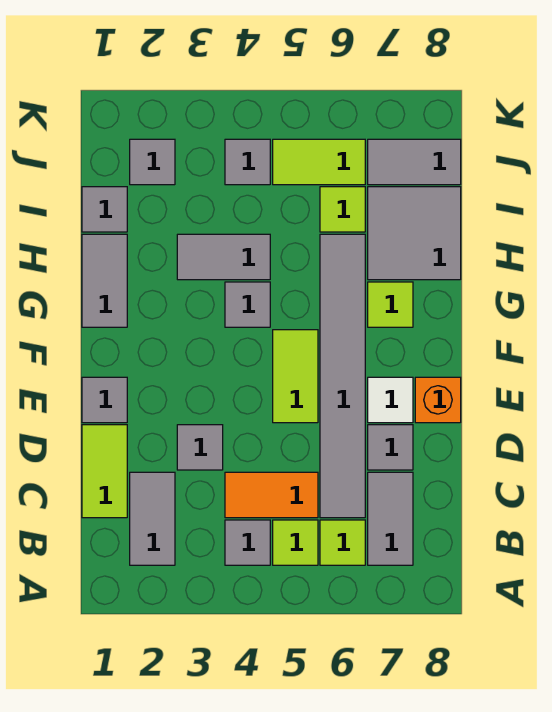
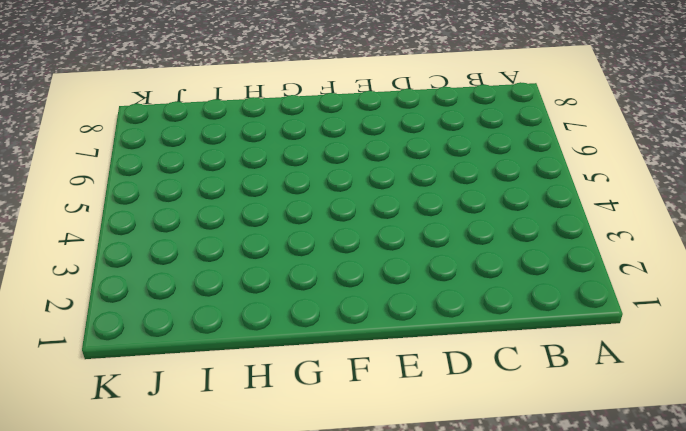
none -> grey tile B2:C2 level 1
none -> grey tile B4 level 1
none -> lime tile B5 level 1

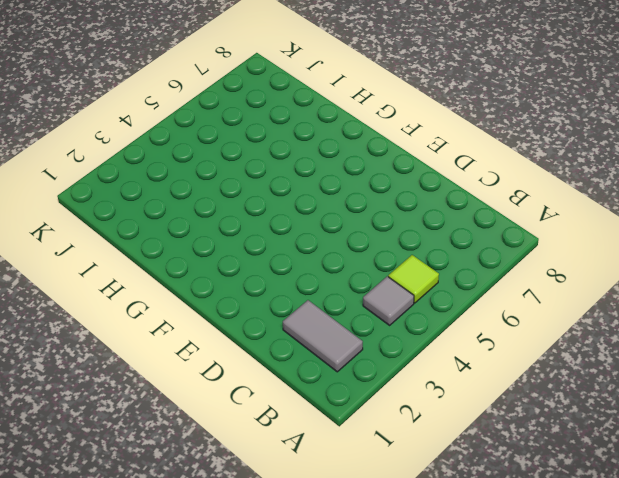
none -> lime tile B6 level 1
none -> grey tile B7:C7 level 1
none -> lime tile C1:D1 level 1

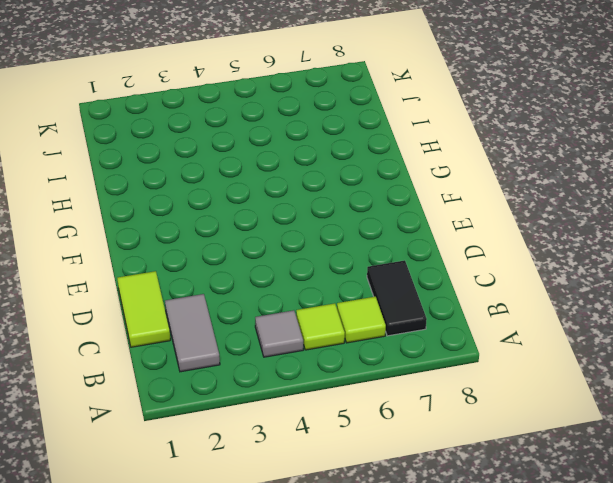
black tile B7:C7 level 1 -> grey tile B7:C7 level 1
none -> orange tile C4:C5 level 1
none -> grey tile C6:H6 level 1
none -> grey tile D3 level 1

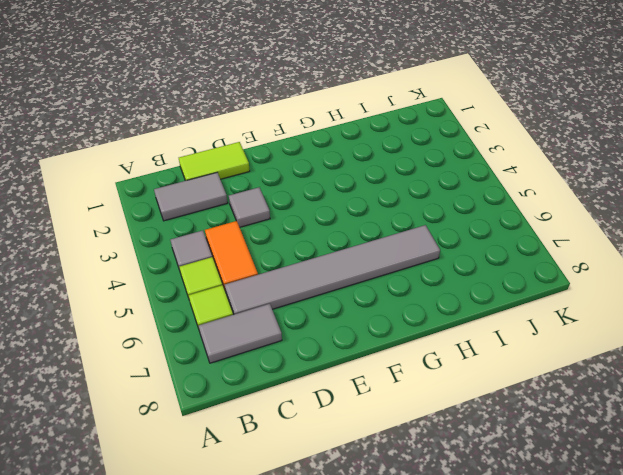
none -> grey tile D7 level 1
none -> grey tile E1 level 1
none -> lime tile E5:F5 level 1

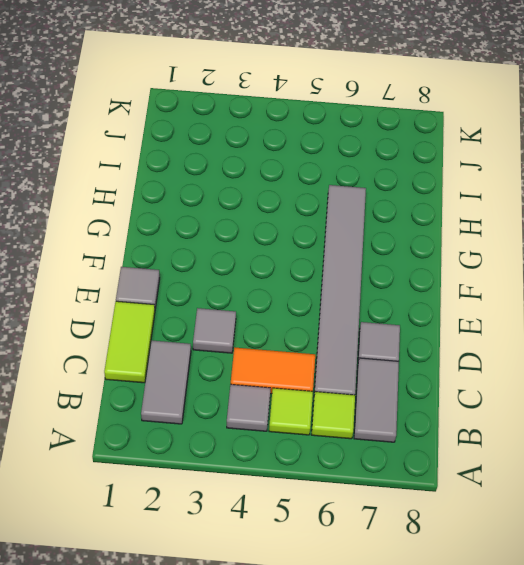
none -> lime tile E5:F5 level 1
none -> white tile E7 level 1
none -> orange brick E8 level 1

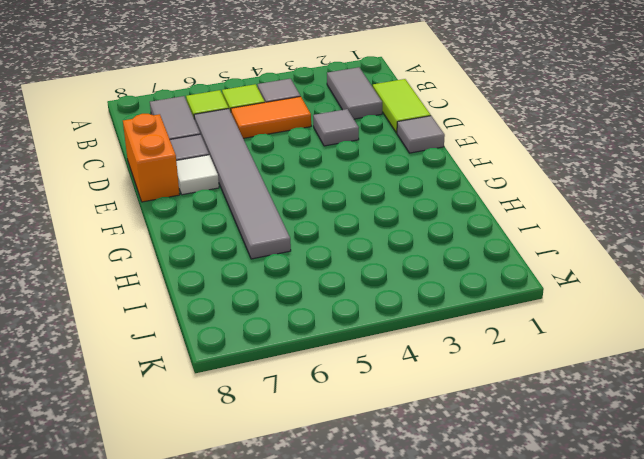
orange brick D8:E8 level 1 -> orange brick E8 level 1
none -> lime tile E5:F5 level 1
none -> grey tile G1:H1 level 1
none -> grey tile G4 level 1

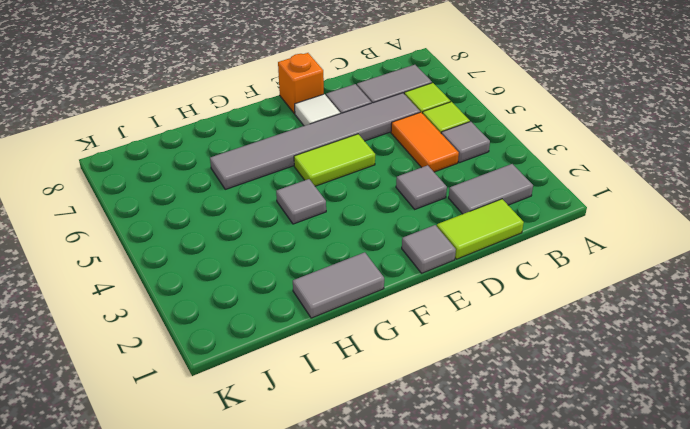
none -> lime tile G7 level 1
none -> grey tile H3:H4 level 1
none -> grey tile H7:I8 level 1

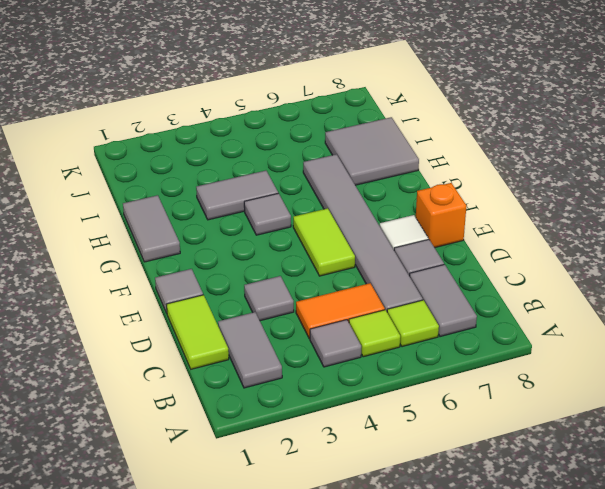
none -> lime tile G7 level 1
none -> grey tile I1 level 1
none -> lime tile I6 level 1

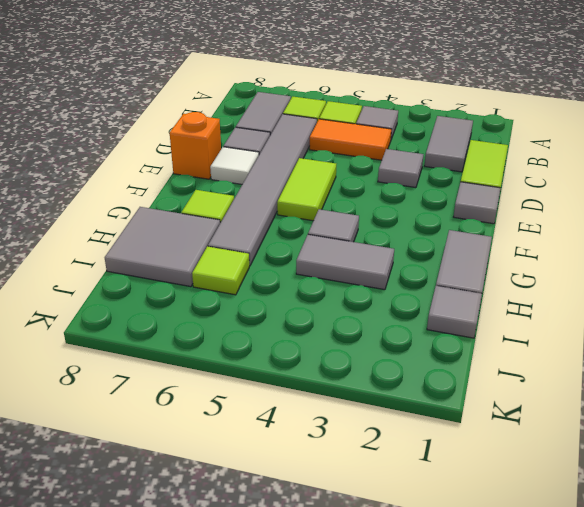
none -> grey tile J2 level 1
none -> grey tile J4 level 1
none -> lime tile J5:J6 level 1

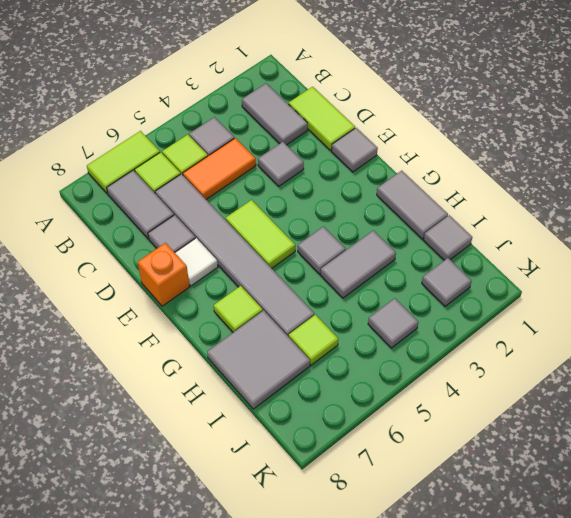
lime tile A6:A7 level 1 -> lime tile J5:J6 level 1
none -> grey tile J7:J8 level 1

